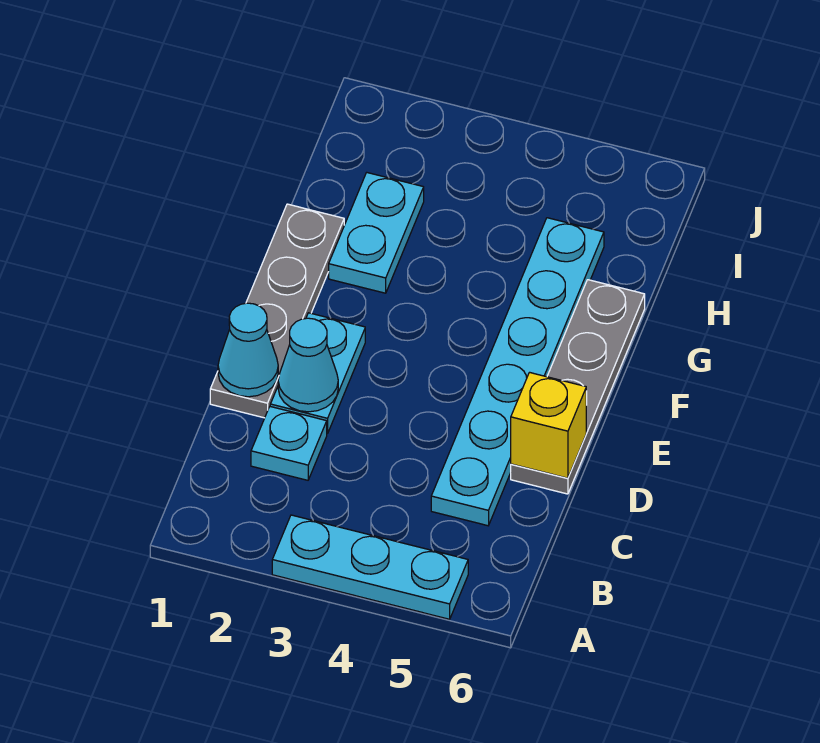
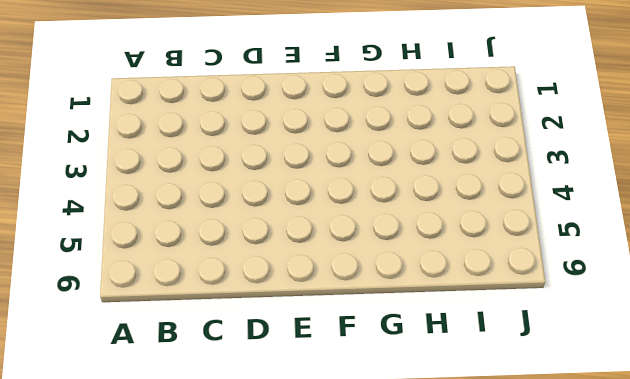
none -> cyan plate A3:A5 level 1
none -> cyan plate C2 level 1

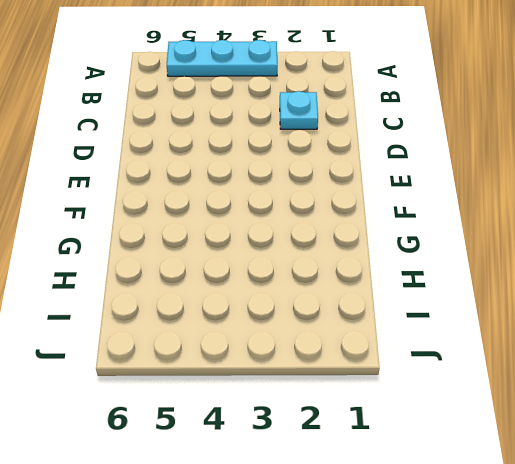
none -> cyan plate C5:H5 level 1
none -> grey plate D1:G1 level 1

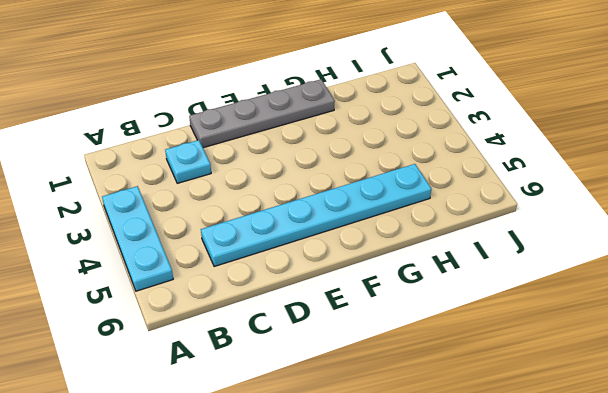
none -> cyan plate D2:E2 level 1
none -> grey plate D6:G6 level 1

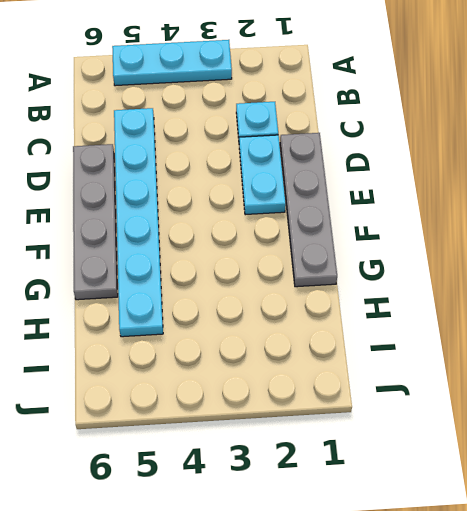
none -> cyan plate G2:H2 level 1
none -> cyan cone D1 level 2

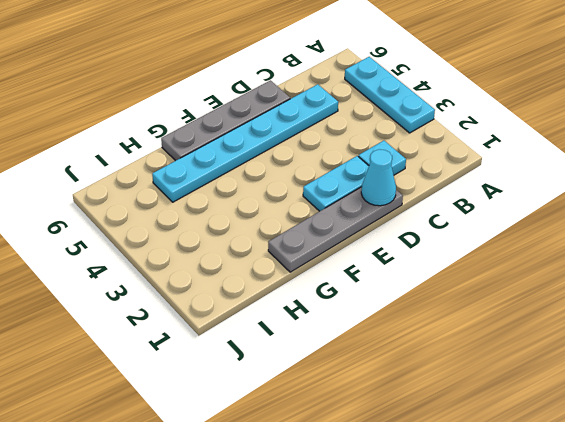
none -> cyan plate G2:H2 level 1
none -> cyan cone D2 level 2

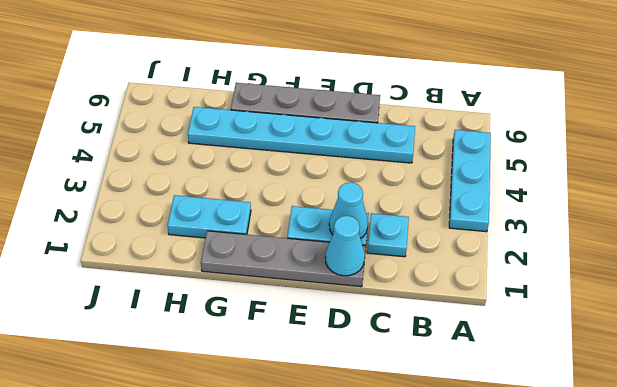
none -> yellow brick D6 level 2

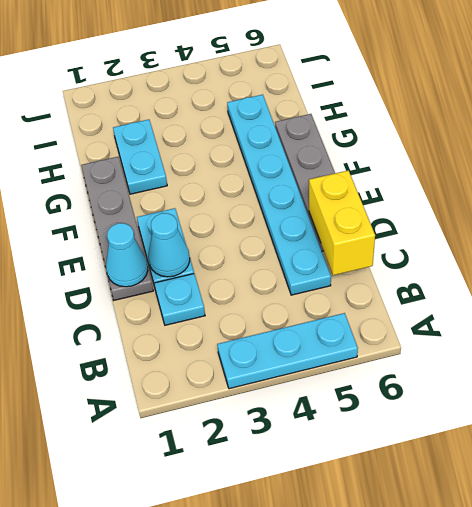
yellow brick C6:D6 level 2 -> yellow brick D6 level 2

